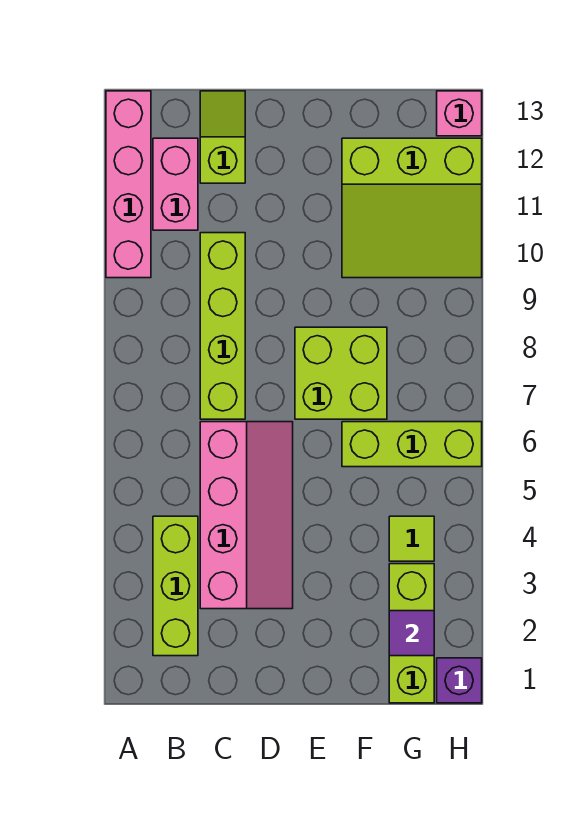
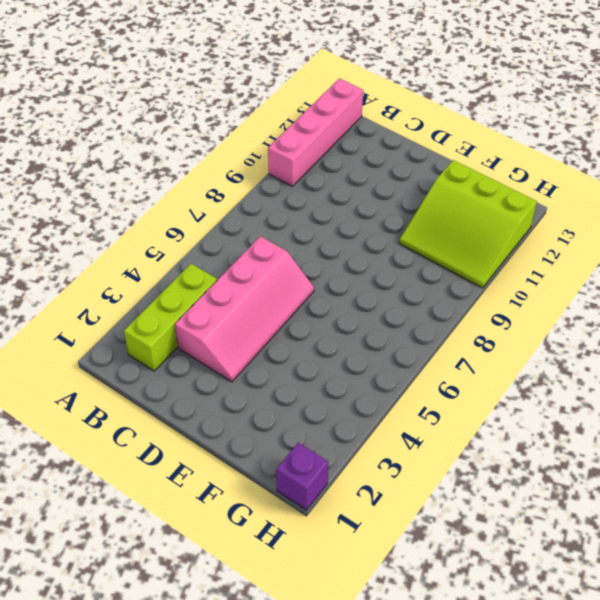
none -> pink brick B11:B12 level 1
none -> lime brick C7:C10 level 1
none -> lime slope C12:C13 level 1 top 12

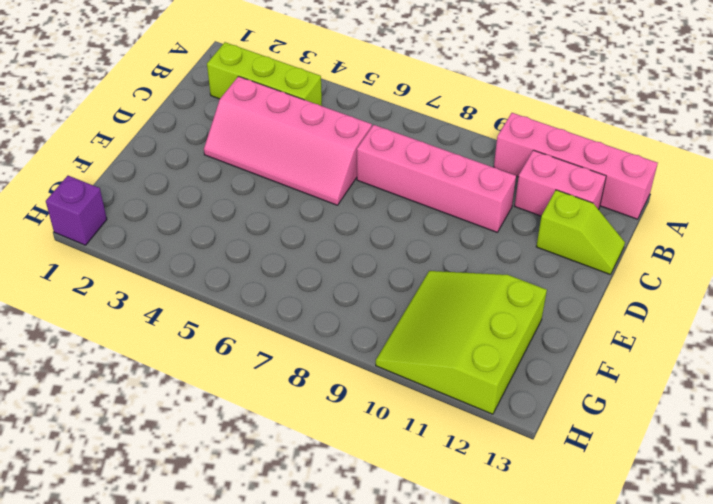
pink brick C7:C10 level 1 -> lime brick C7:C10 level 1
none -> lime brick E7:F8 level 1
none -> lime brick F6:H6 level 1
none -> lime brick G1:G3 level 1

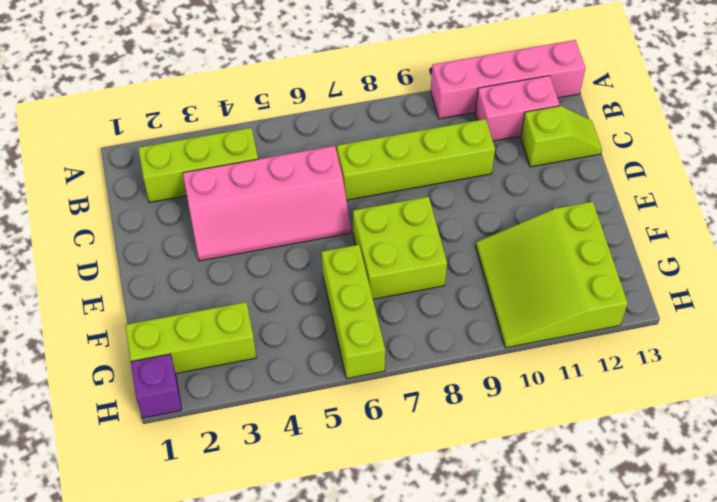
none -> lime tile G4 level 1
none -> pink brick H13 level 1
none -> purple tile G2 level 2

